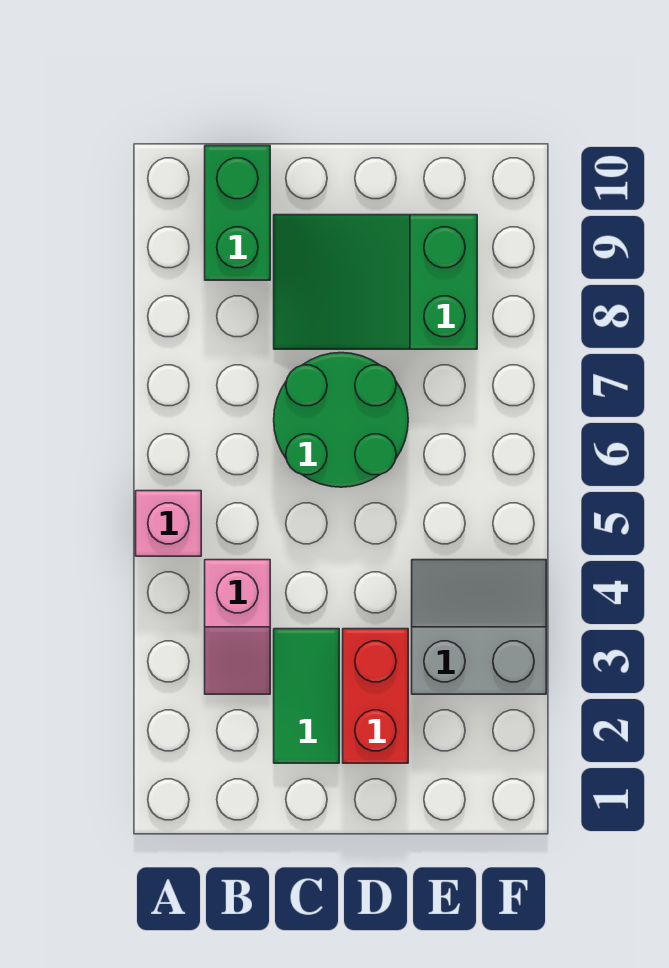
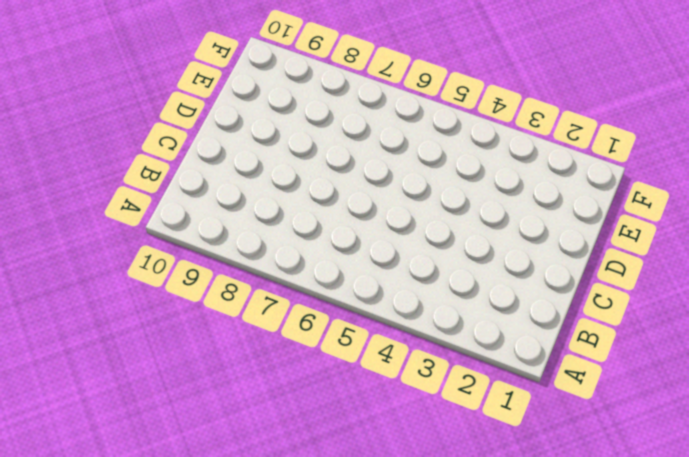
none -> pink brick A5 level 1
none -> pink slope B3:B4 level 1 top 4

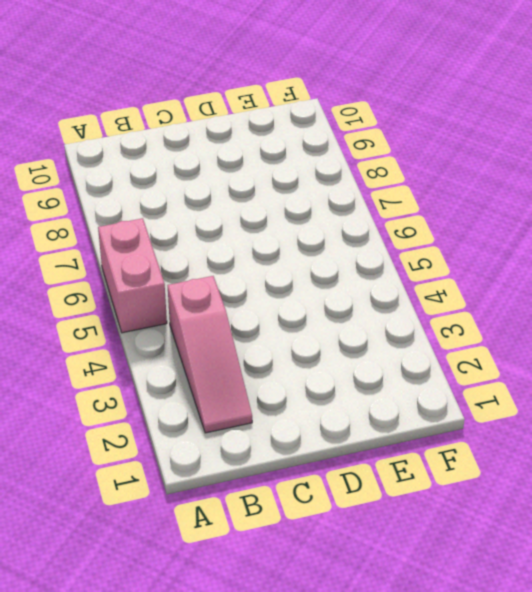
pink brick A5:A6 level 1 -> pink brick A5 level 1
pink slope B2:B4 level 1 top 4 -> pink slope B3:B4 level 1 top 4
none -> green brick B9:B10 level 1
none -> green tile C2:C3 level 1

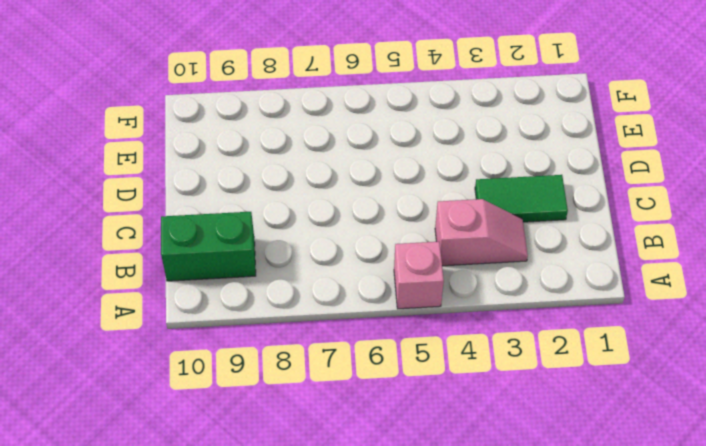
none -> green round brick C6:D7 level 1
none -> green slope C8:E9 level 1 top E

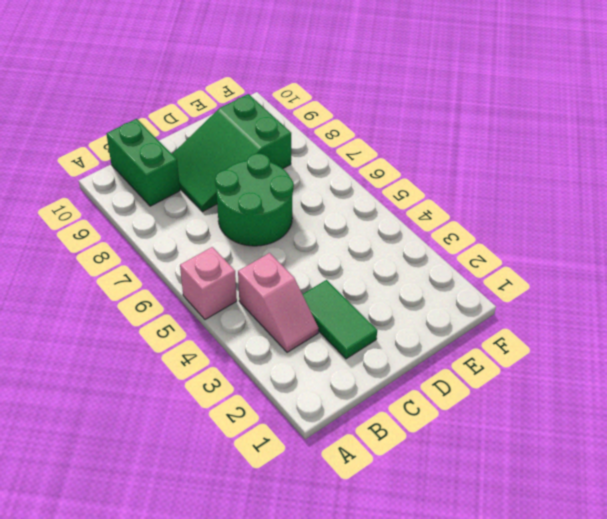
none -> red brick D2:D3 level 1
none -> grey slope E3:F4 level 1 top 3

